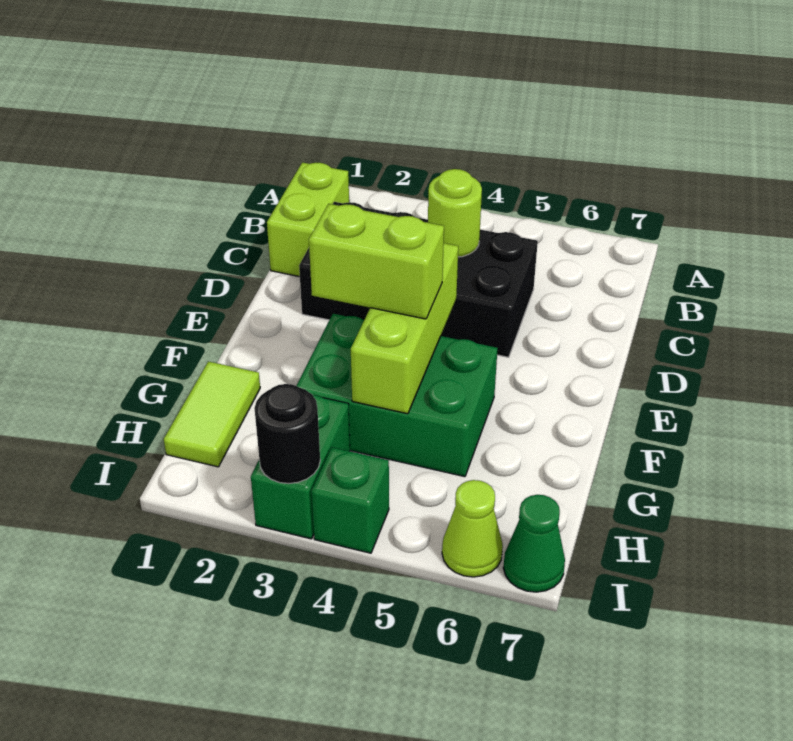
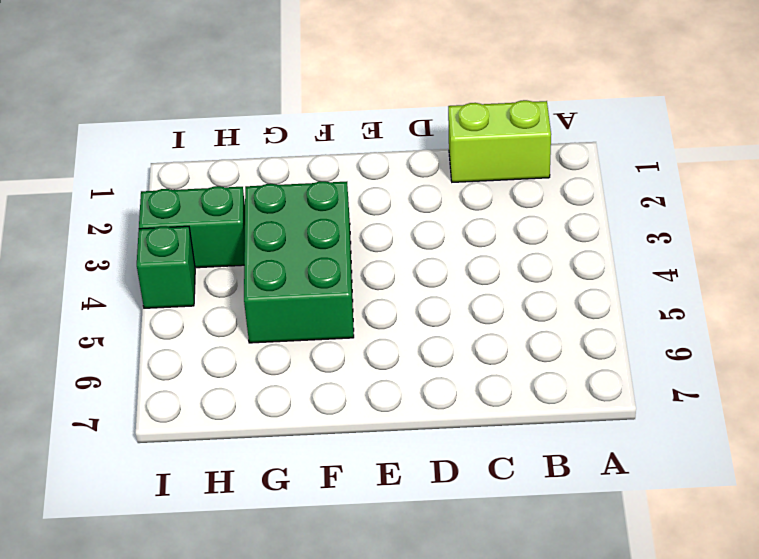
none -> black brick C2:D5 level 1
none -> lime tile G1:H1 level 1
none -> lime cone I6 level 1

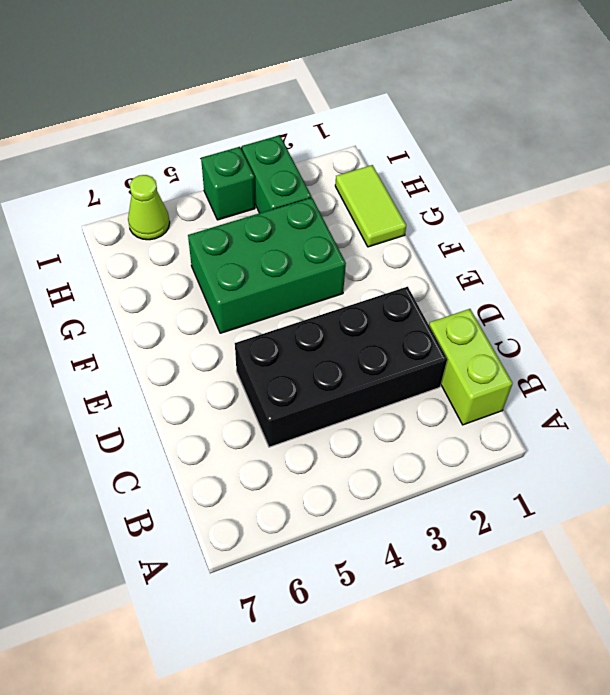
none -> green cone I7 level 1
none -> lime round brick C4 level 2
none -> lime brick E4:G4 level 2

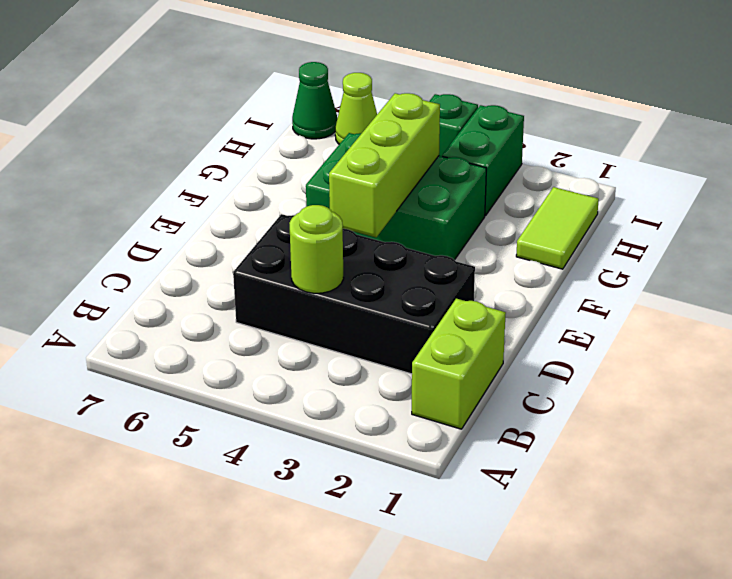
none -> black round brick I3 level 2
none -> lime brick F3:F4 level 3

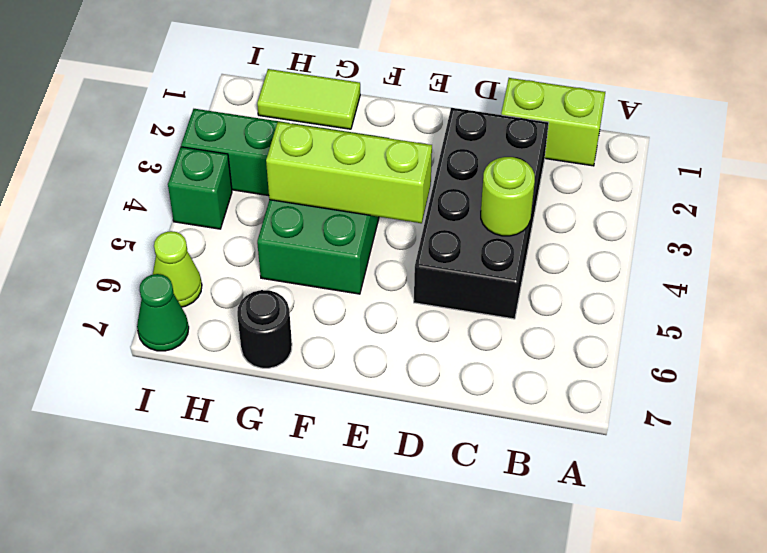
black round brick G7 level 1 -> black round brick I3 level 2
none -> lime brick F3:F4 level 3

